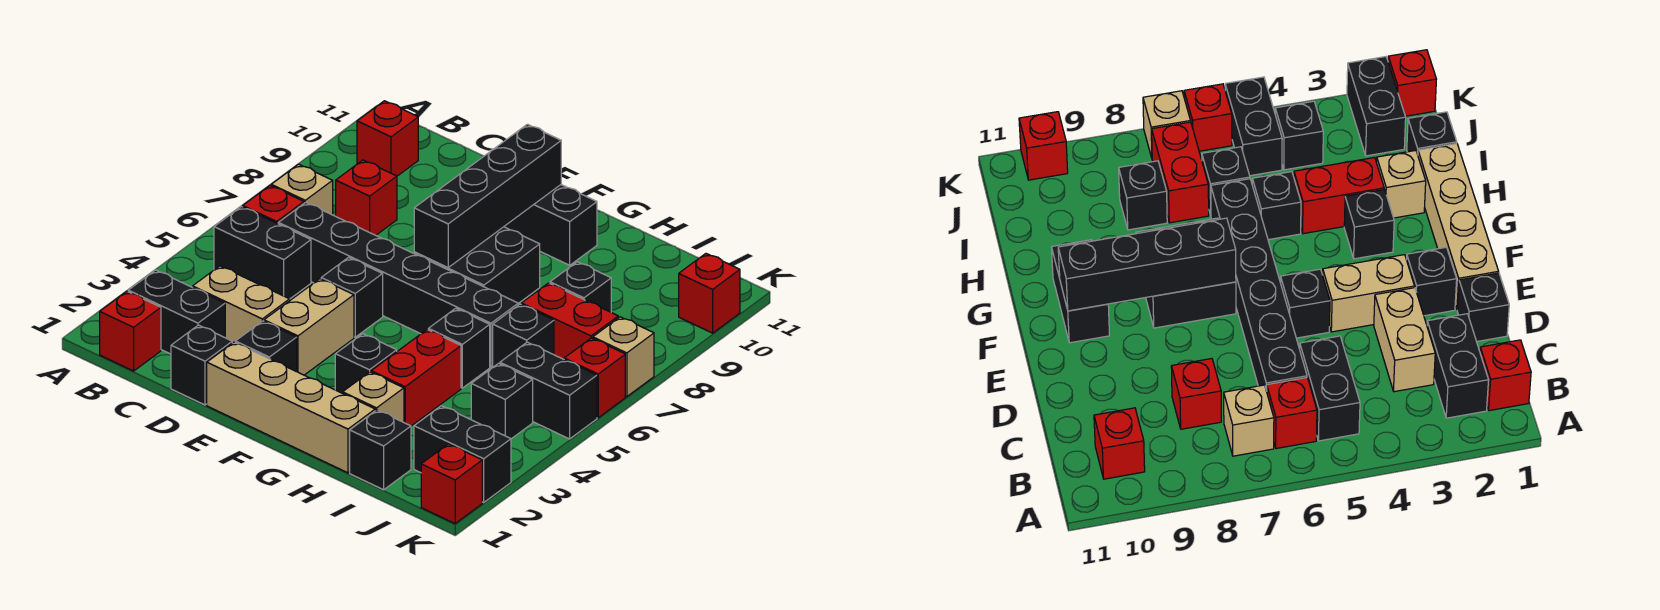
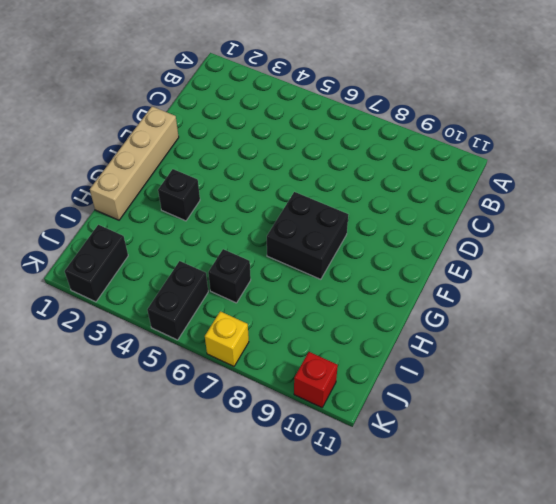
yellow brick K7 level 1 -> tan brick K7 level 1
none -> red brick B1 level 1
none -> black brick B2:C2 level 1
none -> black brick B5:C5 level 1
none -> red brick B6 level 1

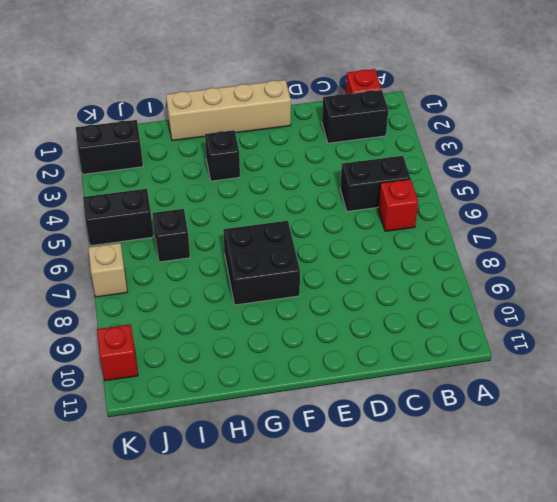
none -> tan brick B7 level 1
none -> red brick B10 level 1
none -> tan brick C3:D3 level 1
none -> black brick C6:H6 level 1

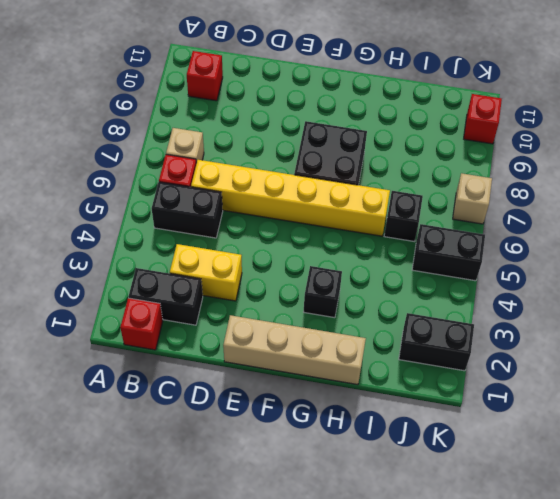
yellow brick C3:D3 level 1 -> tan brick C3:D3 level 1
yellow brick C6:H6 level 1 -> black brick C6:H6 level 1
none -> red brick C8 level 1
none -> black brick D1 level 1
none -> black brick E2 level 1
none -> tan brick E3:E4 level 1

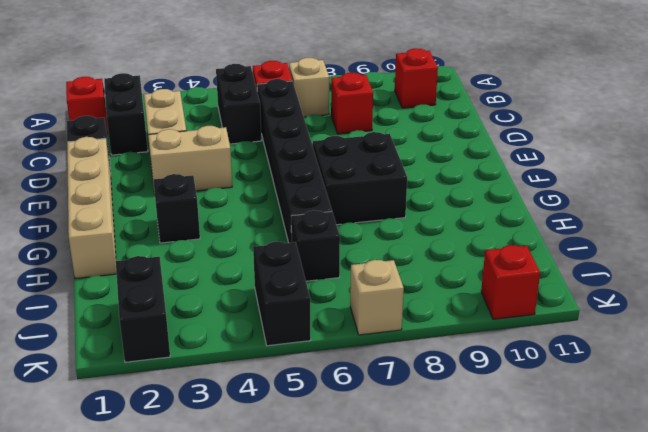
none -> black brick E2 level 1
none -> black brick E5 level 1
none -> black brick F10:G10 level 1
none -> tan brick H2 level 1

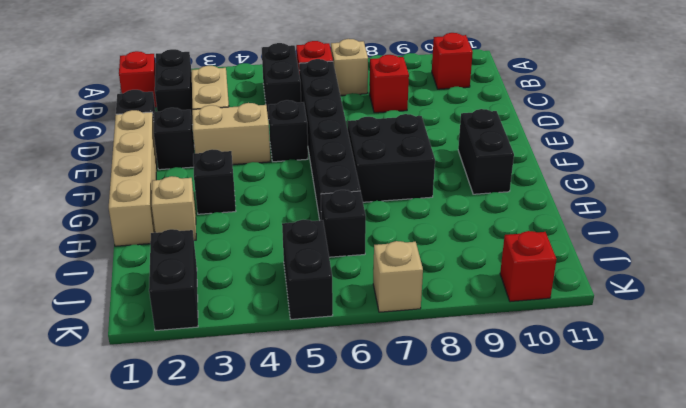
none -> red brick H3:H4 level 1
none -> black brick H5 level 1
none -> black brick I1 level 1
none -> red brick I7:J7 level 1

